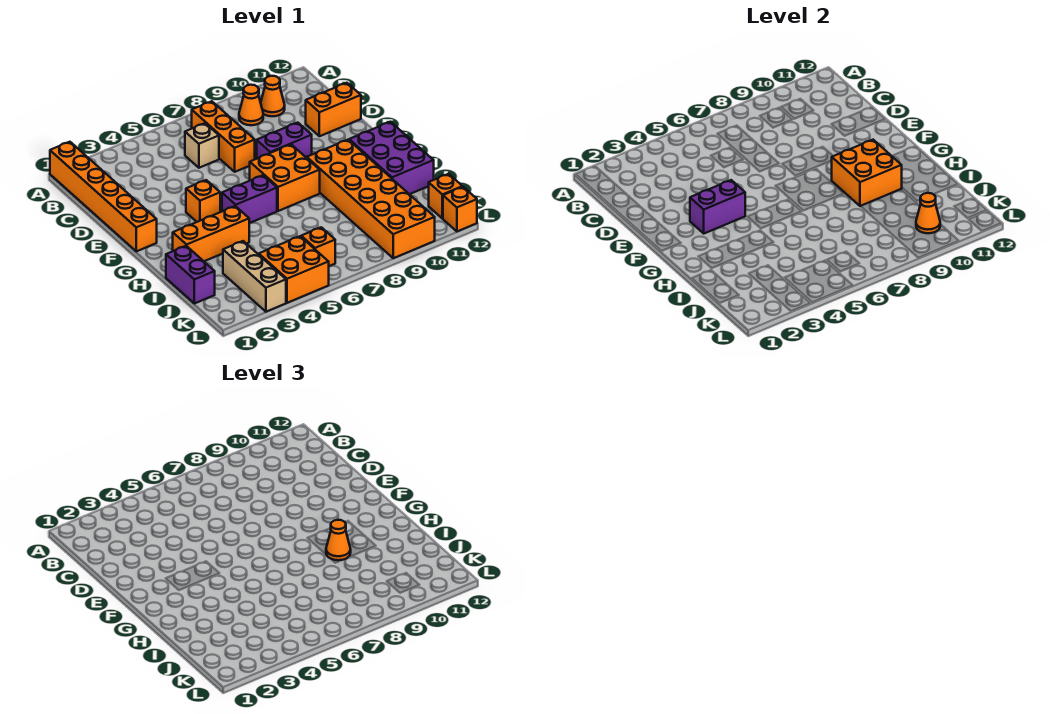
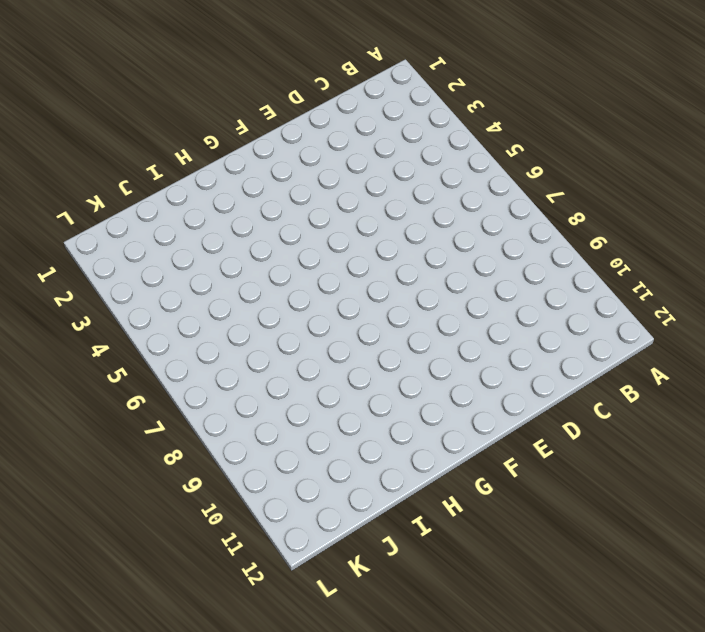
none -> orange brick A1:F1 level 1
none -> orange brick B7:D7 level 1
none -> orange cone B9 level 1

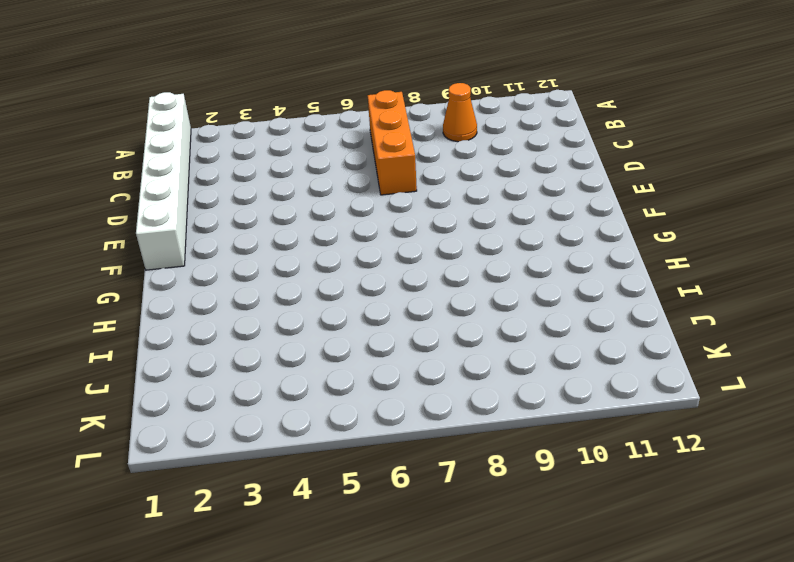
white brick A1:F1 level 1 -> orange brick A1:F1 level 1
none -> orange cone B10 level 1
none -> tan brick C6 level 1
none -> orange brick D11:D12 level 1

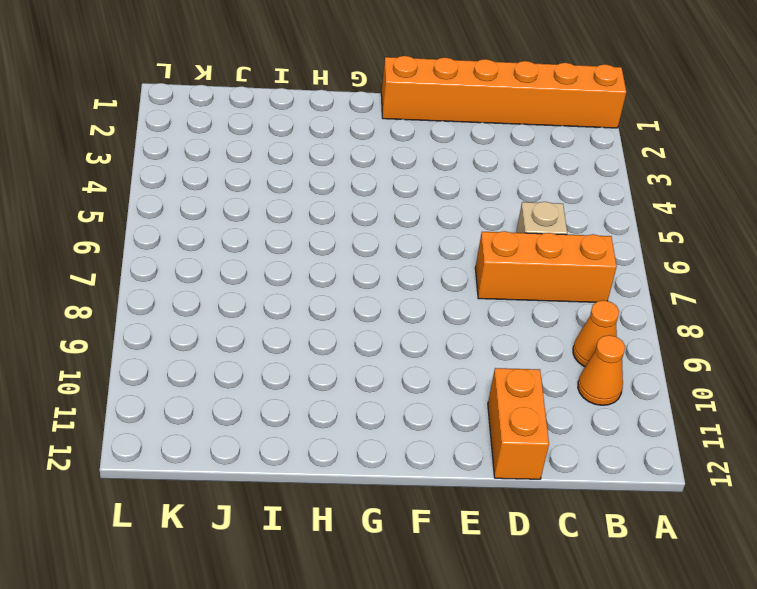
none -> purple brick E8:E9 level 1
none -> orange brick F4 level 1
none -> orange brick F7:G8 level 1

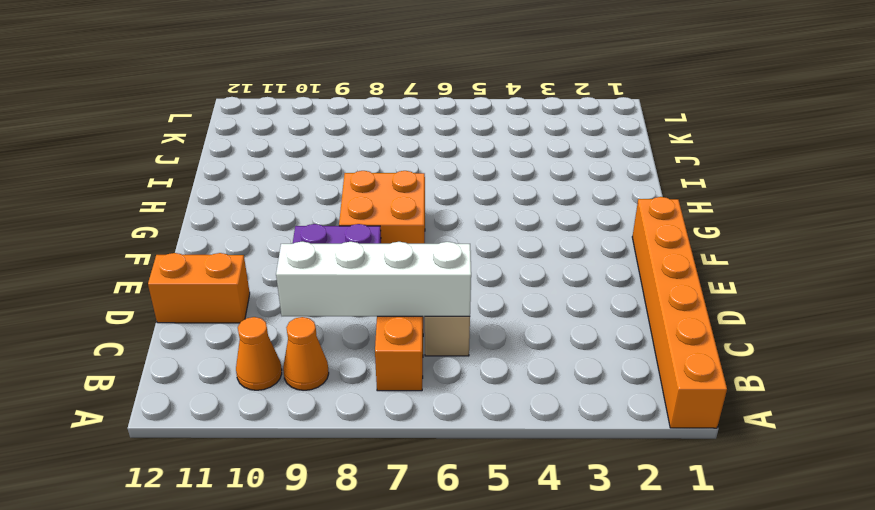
white brick C6:C9 level 2 -> none
none -> orange brick F4 level 1
none -> purple brick G5:G6 level 1
none -> orange brick G9:L10 level 1

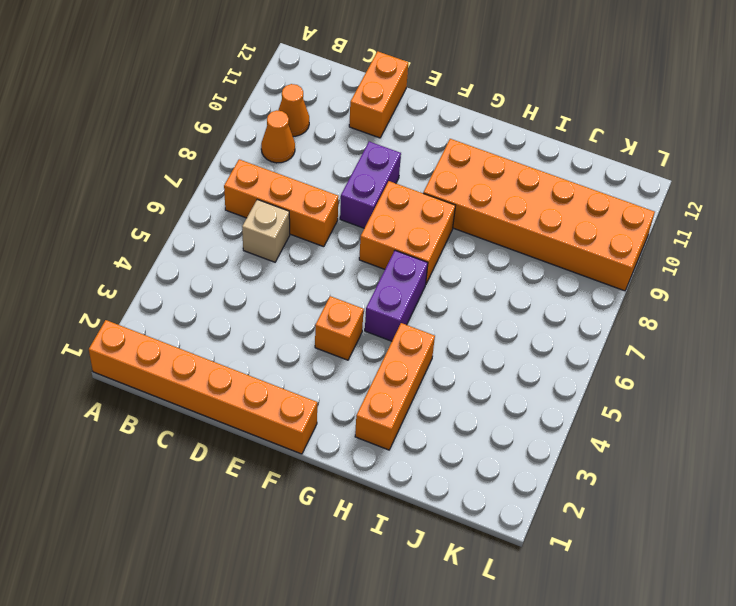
none -> purple brick G11:I12 level 1
none -> purple brick I1:J1 level 1
none -> tan brick J3:L3 level 1

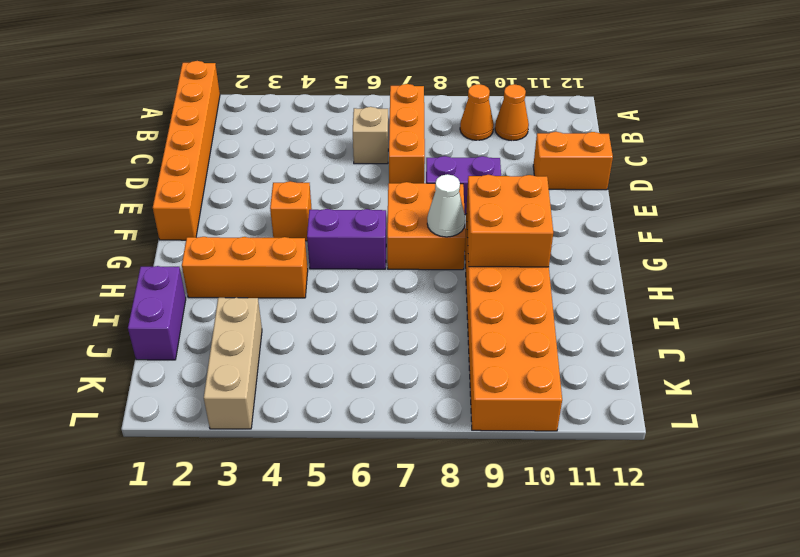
white cone G8 level 2 -> none
none -> purple brick G11:I12 level 1
none -> orange brick K4:L5 level 1
none -> orange brick K6 level 1

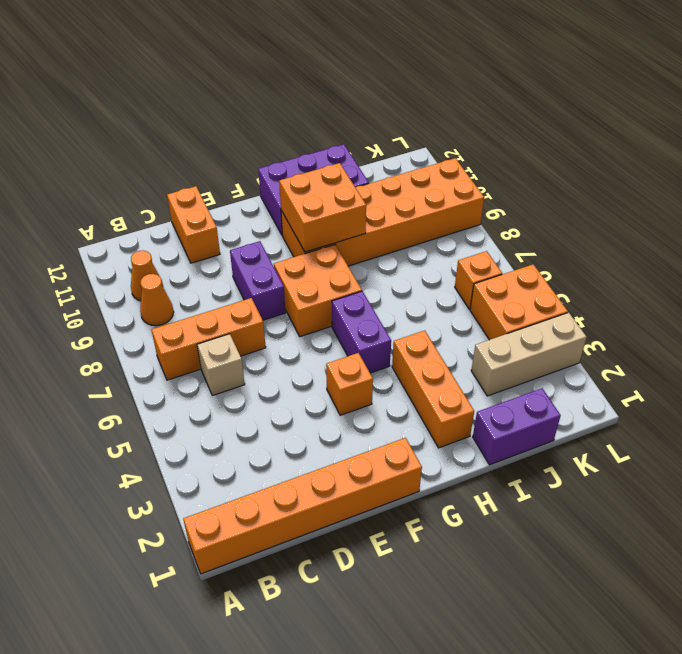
none -> orange brick K12 level 1
none -> orange brick L12 level 1
none -> purple brick F3:F4 level 2

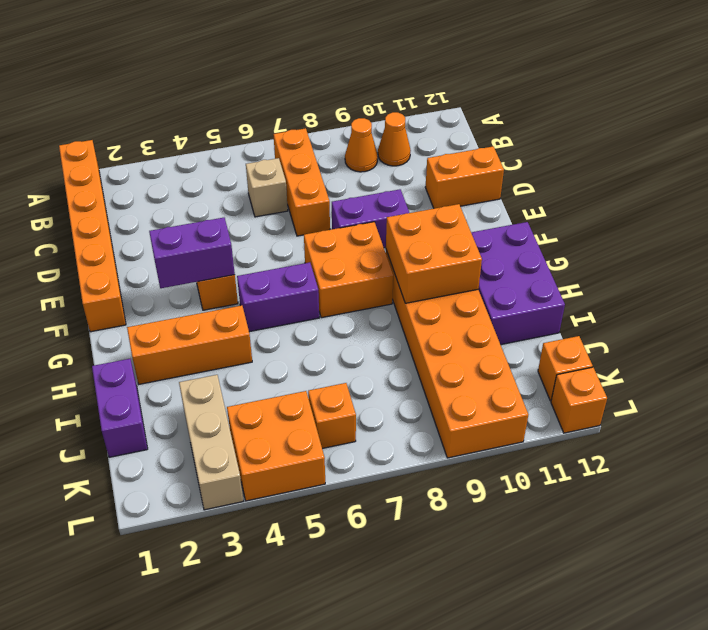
none -> orange cone K10 level 2
none -> orange cone H9 level 3

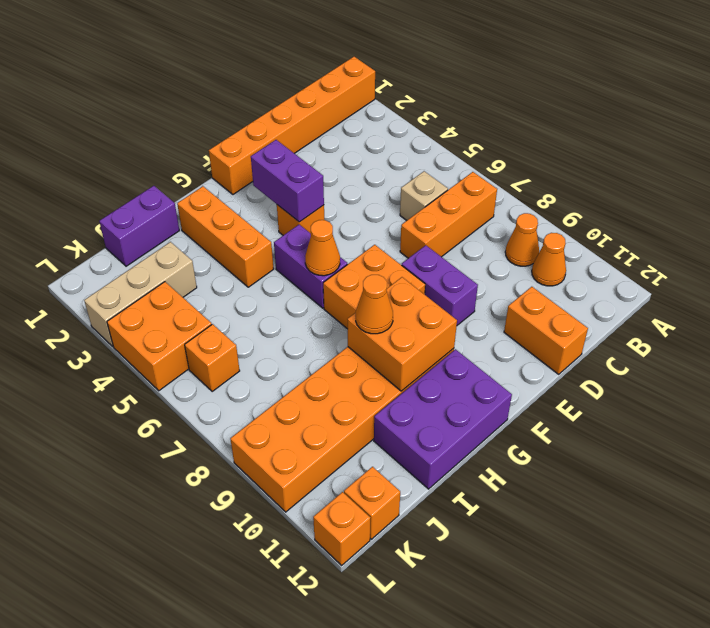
orange cone G6 level 2 -> orange cone K10 level 2

